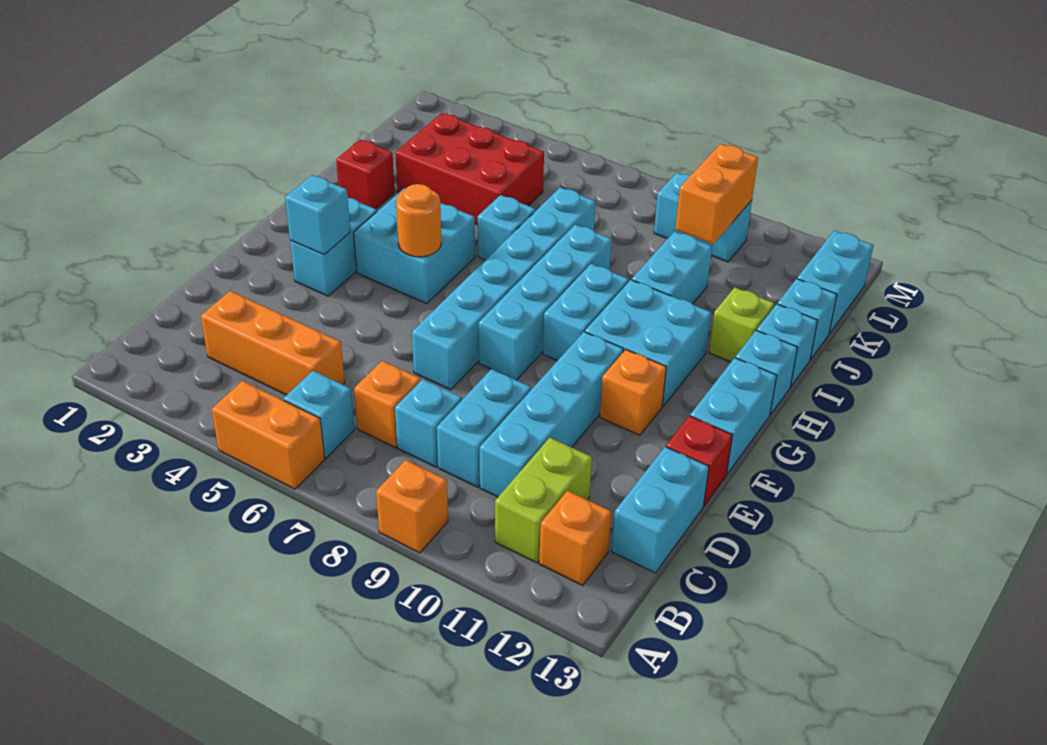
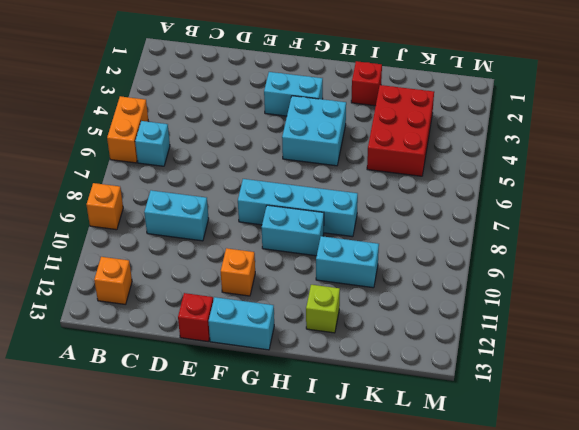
none -> lime brick B11:C11 level 1
none -> orange brick C3:C5 level 1
none -> orange brick C7 level 1
none -> cyan brick C8 level 1

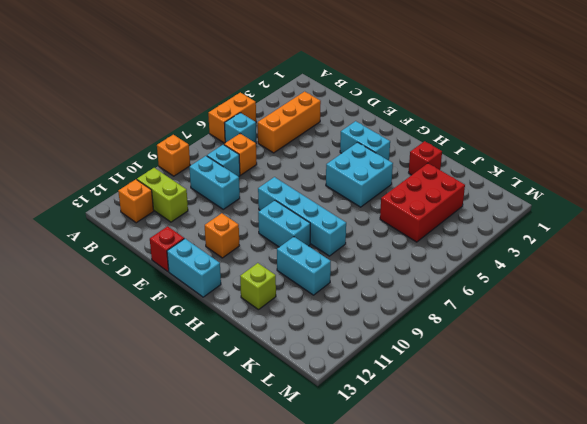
none -> cyan brick C10:F10 level 1
none -> cyan brick C13:D13 level 1
none -> cyan brick E7:J7 level 1
none -> cyan brick G10:H11 level 1

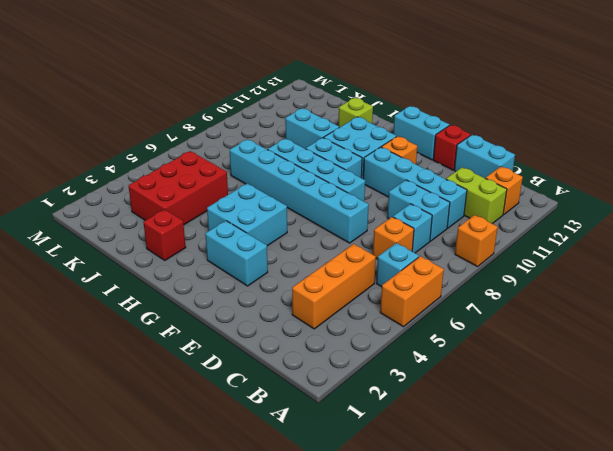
none -> cyan brick H13 level 1
none -> cyan brick I6 level 1
none -> cyan brick I13 level 1
none -> cyan brick J13 level 1

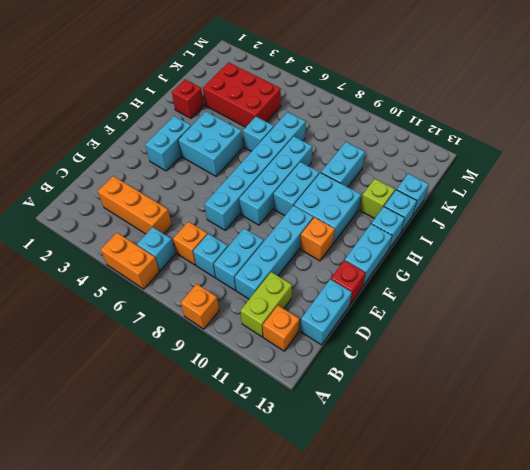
none -> cyan brick K13:L13 level 1
none -> cyan brick L9:L10 level 1
none -> cyan brick F3 level 2
none -> orange round brick G5 level 2

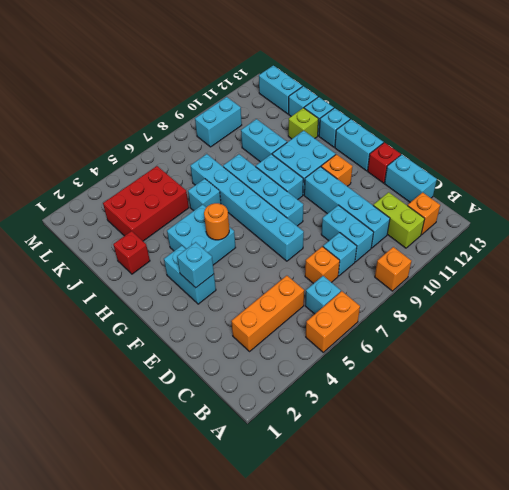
none -> orange brick K10:L10 level 2

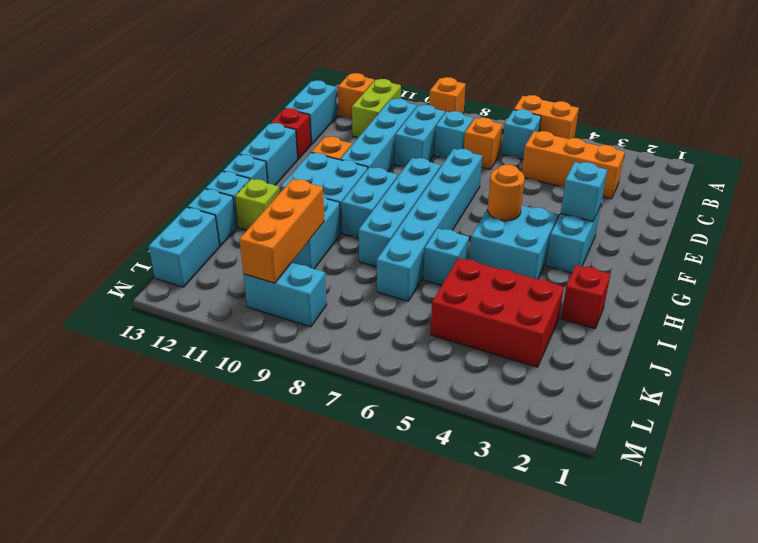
orange brick J10:L10 level 2 -> orange brick K10:L10 level 2

